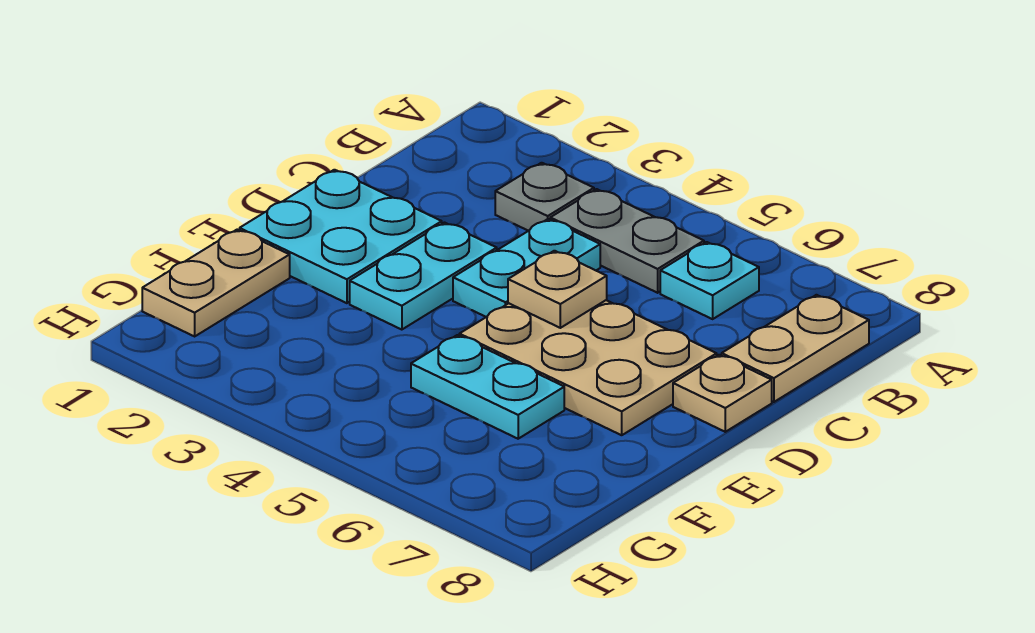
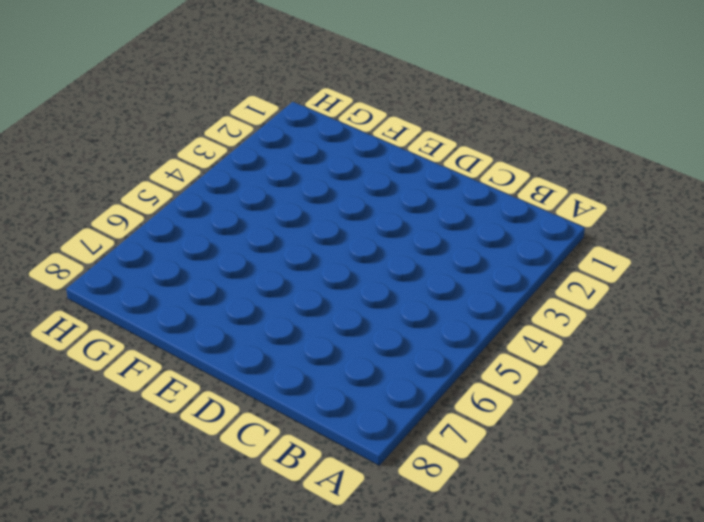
none -> grey plate B3 level 1
none -> grey plate B4:B5 level 1
none -> cyan plate B6 level 1

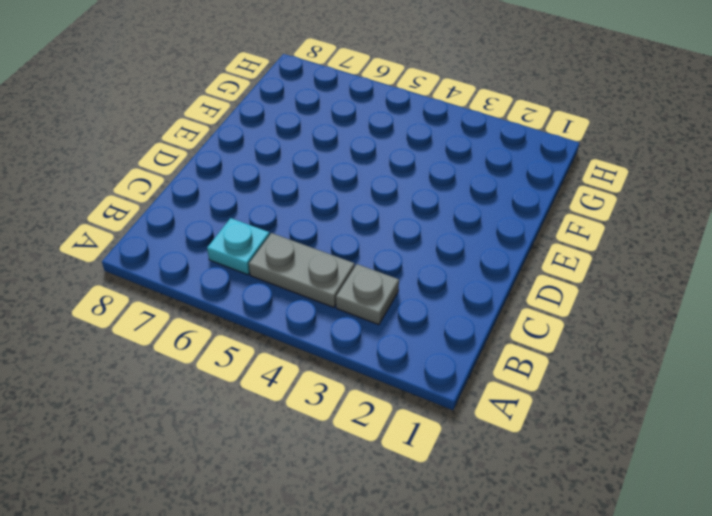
none -> tan plate B8:C8 level 1
none -> cyan plate C4:D4 level 1
none -> cyan plate D1:E2 level 1

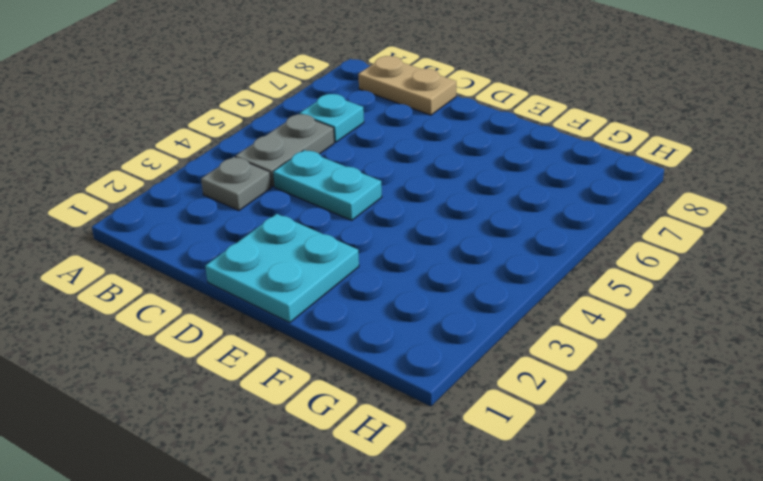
none -> cyan plate D3:E3 level 1
none -> tan plate D5:E7 level 1
none -> tan plate D8 level 1

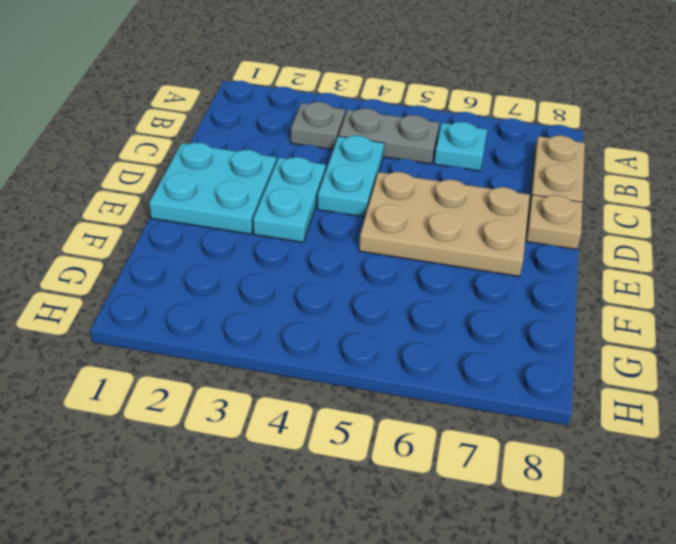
none -> tan plate F1:G1 level 1
none -> cyan plate F5:F6 level 1
none -> tan plate D5 level 2

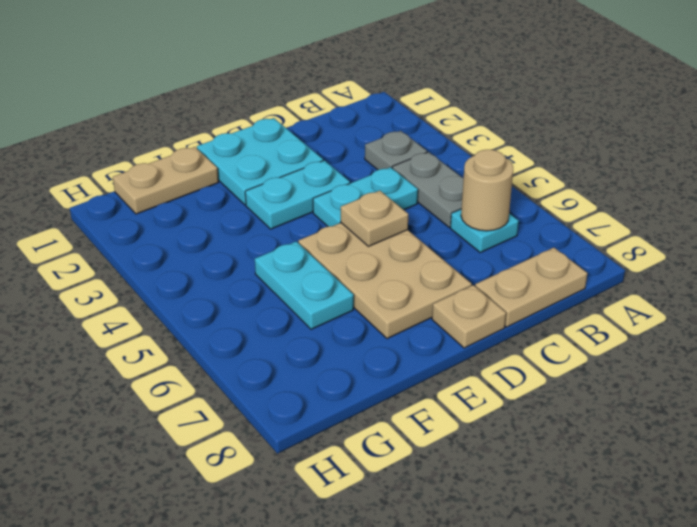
tan round brick B6 level 2 -> none

